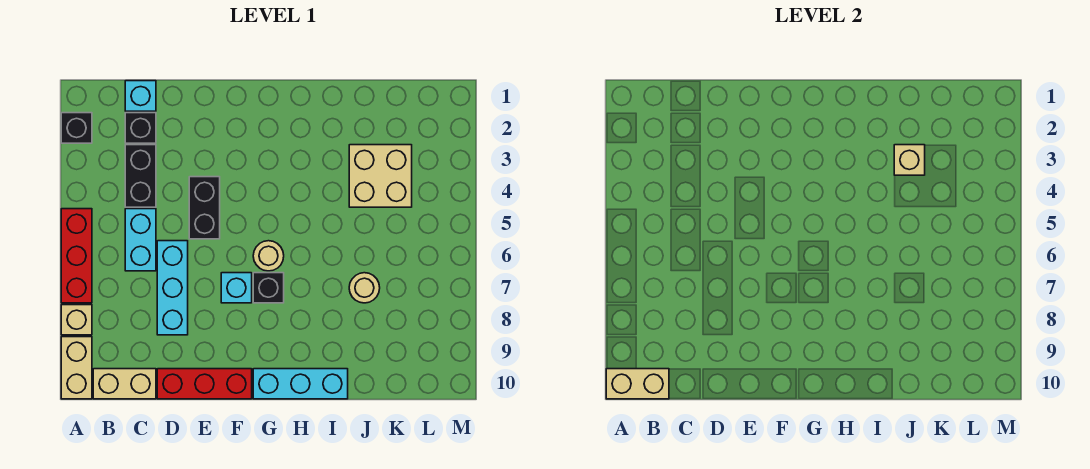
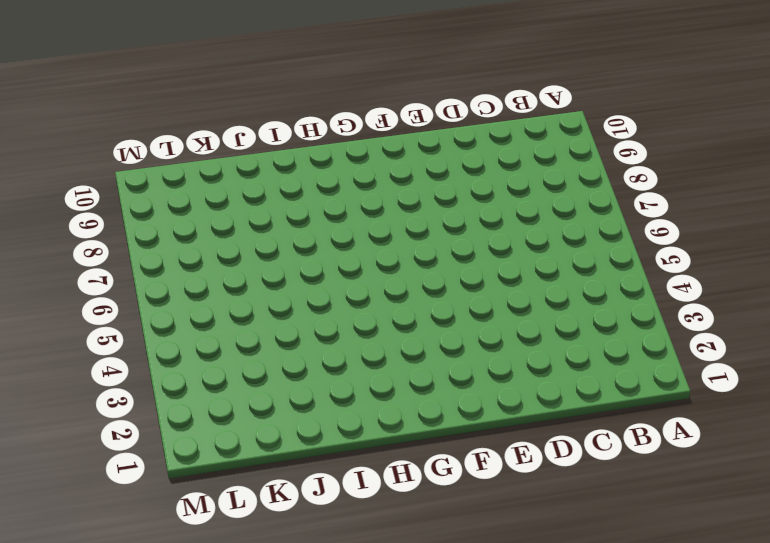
none -> black brick A2 level 1
none -> red brick A5:A7 level 1
none -> tan brick A8 level 1

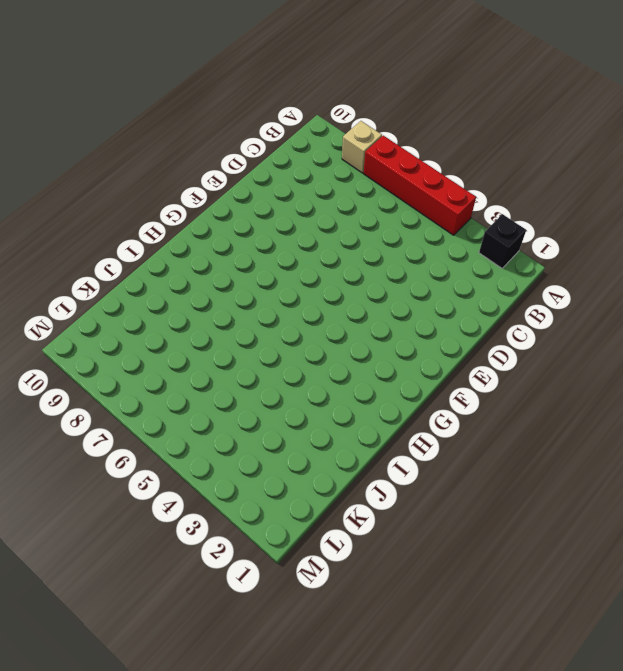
red brick A4:A7 level 1 -> red brick A5:A7 level 1
none -> tan brick A9:A10 level 1
none -> tan brick B10:C10 level 1
none -> cyan brick C1 level 1

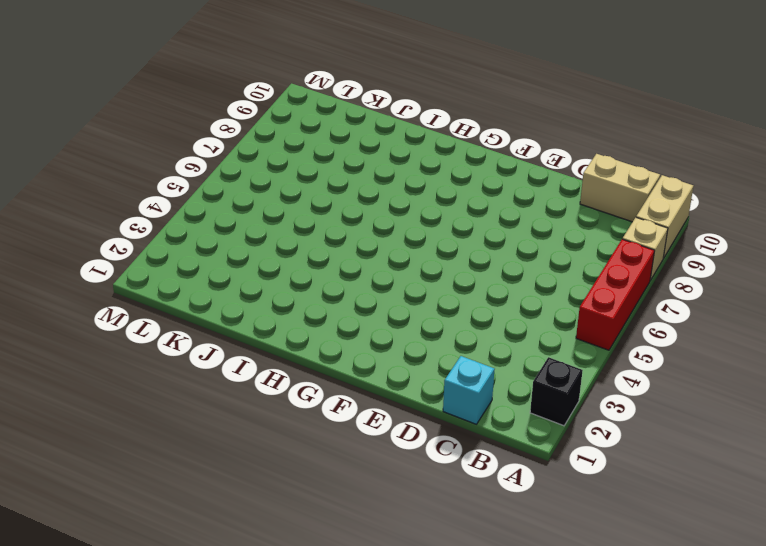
none -> black brick C2 level 1
none -> black brick C3:C4 level 1
none -> cyan brick C5:C6 level 1

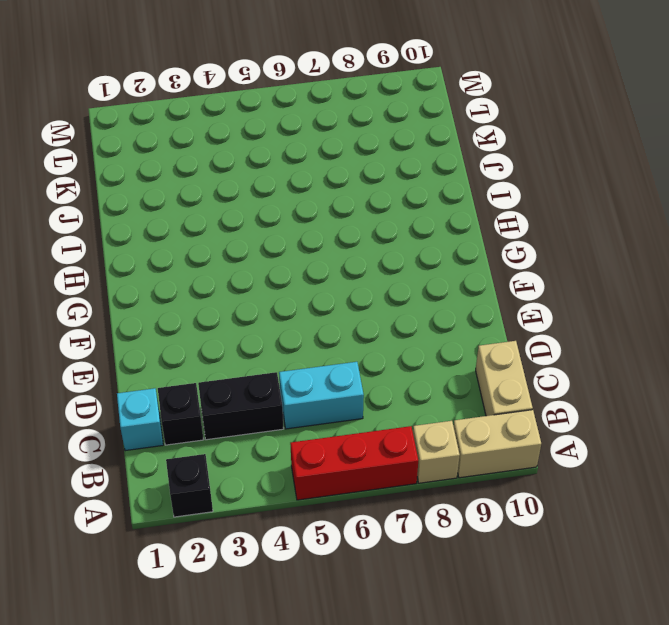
none -> cyan brick D6:D8 level 1
none -> red brick D10:F10 level 1
none -> black brick E4:E5 level 1

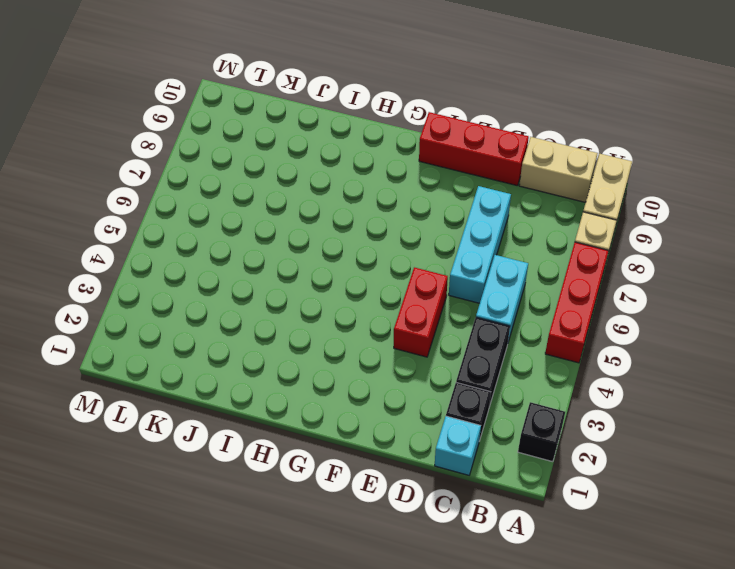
red brick E4:E5 level 1 -> black brick E4:E5 level 1
none -> cyan brick F7 level 1
none -> tan round brick G6 level 1
none -> black brick G7 level 1

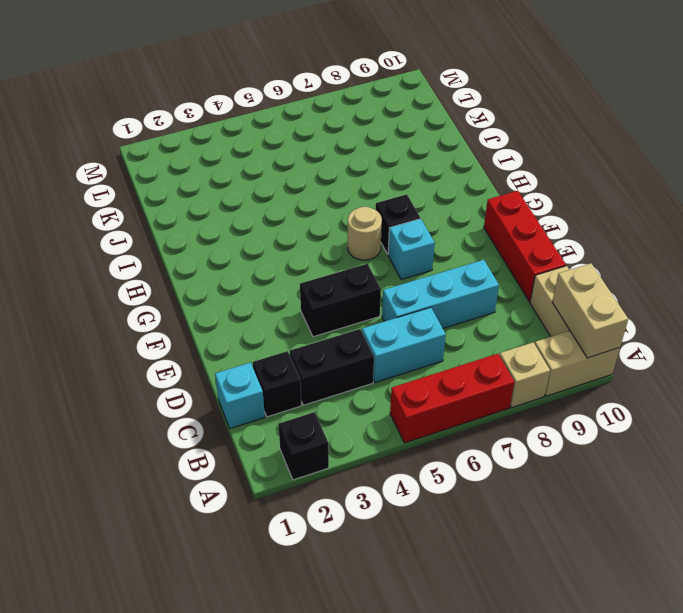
none -> cyan brick G10:I10 level 1
none -> tan brick J3:K4 level 1
none -> tan round brick J7 level 1

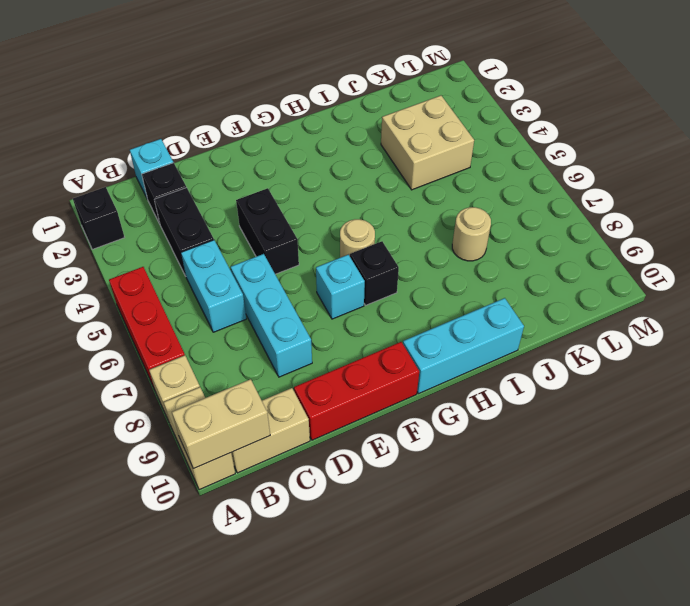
none -> tan brick J3 level 2

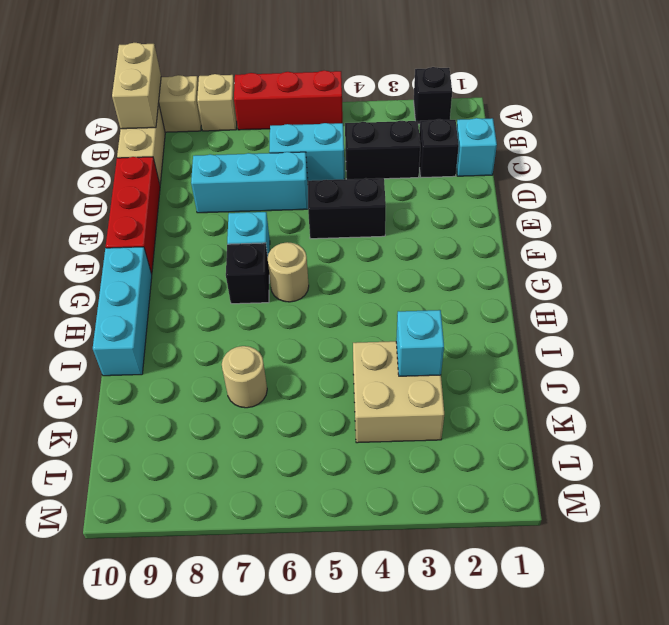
cyan brick J3 level 2 -> tan brick J3 level 2

